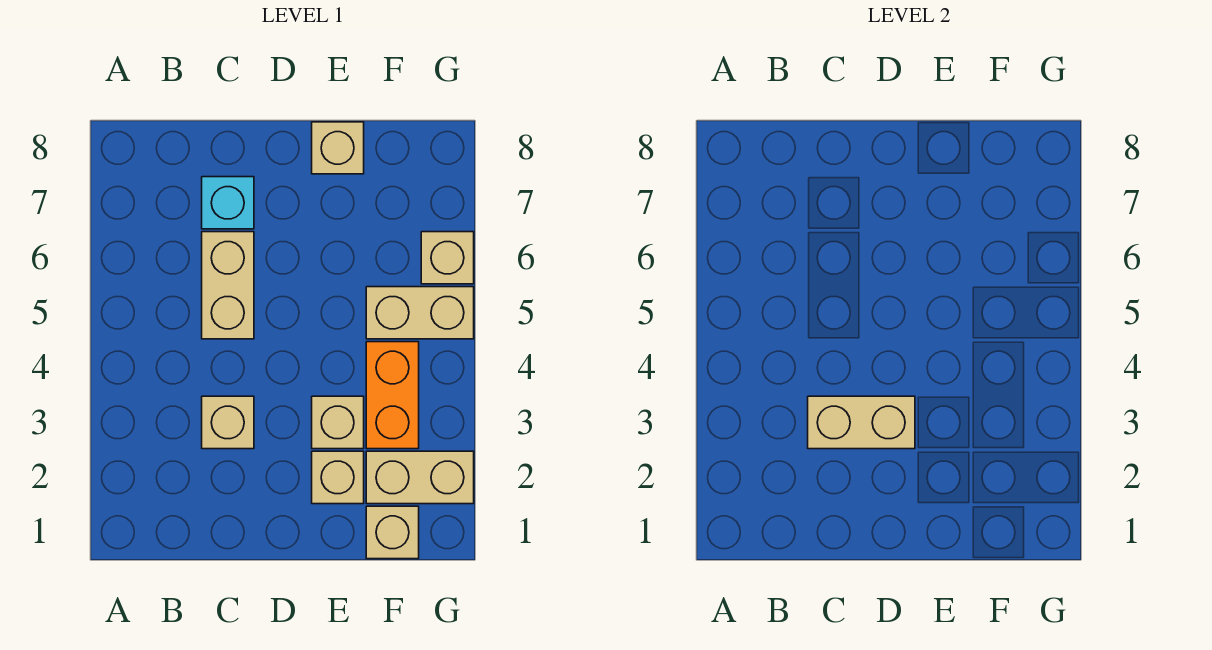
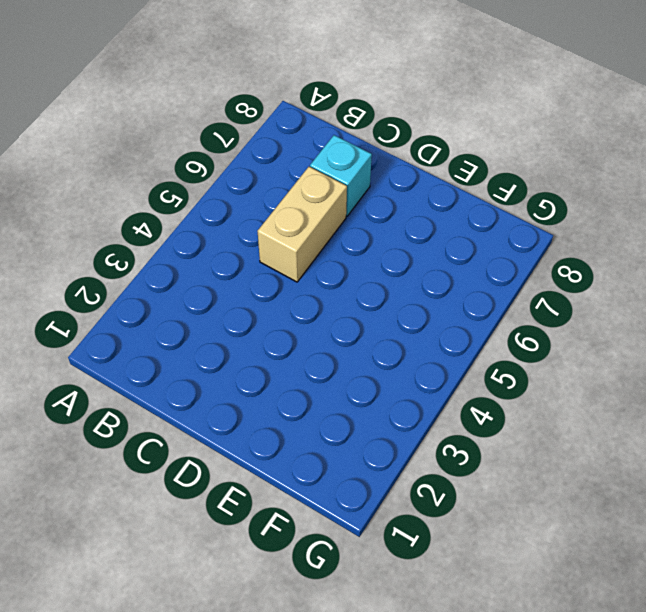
none -> tan brick C3 level 1
none -> tan brick E2 level 1
none -> tan brick E3 level 1

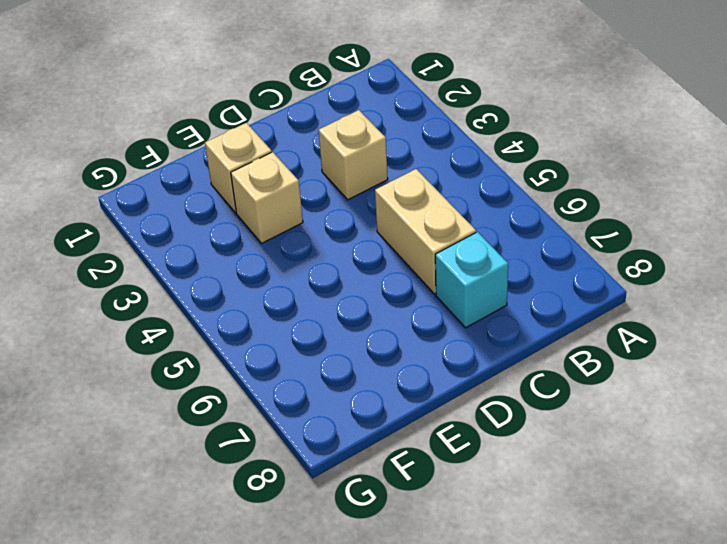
none -> tan brick E8 level 1
none -> tan brick F1 level 1
none -> tan brick F2:G2 level 1

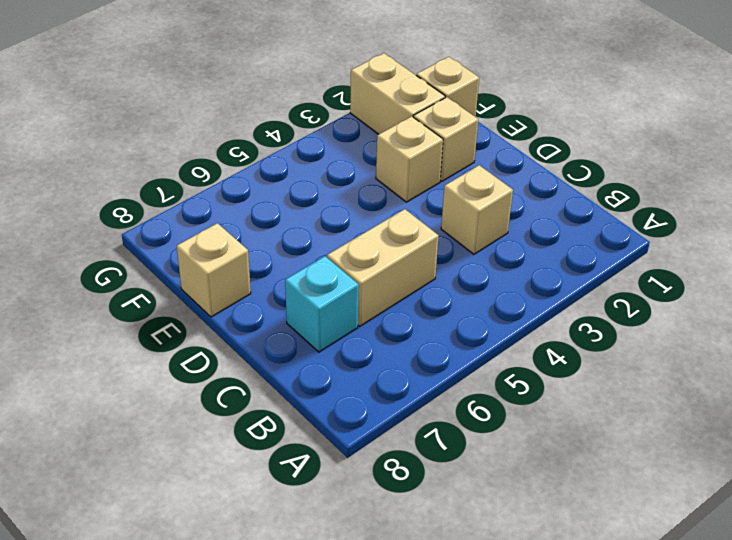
none -> orange brick F3:F4 level 1
none -> tan brick F5:G5 level 1
none -> tan brick G6 level 1

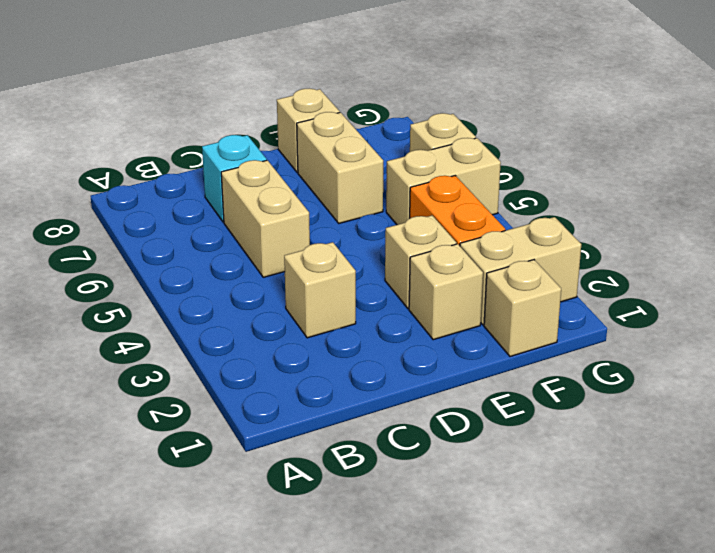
tan brick E6:E7 level 1 -> tan brick C3:D3 level 2

